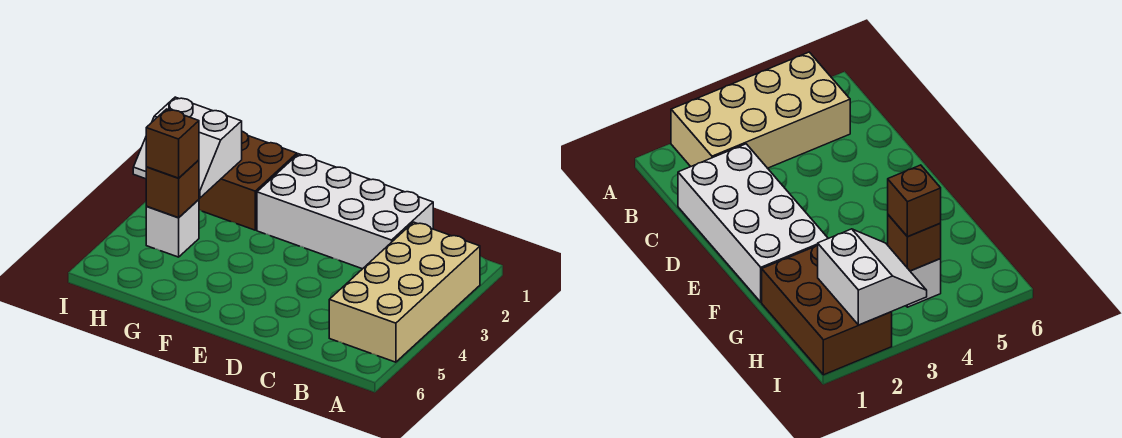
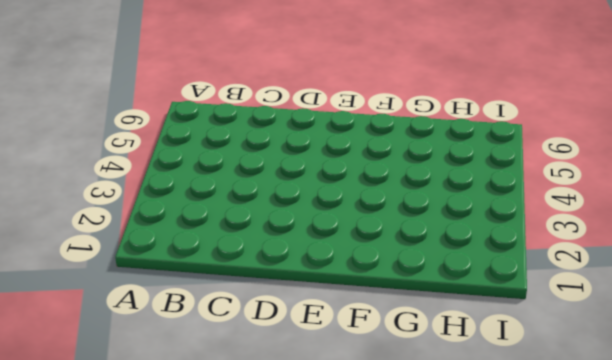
none -> tan brick A2:B5 level 1
none -> white brick C1:F2 level 1

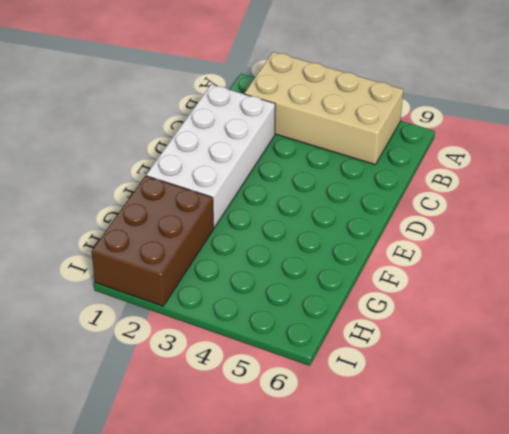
none -> white brick H4 level 1
none -> white slope H2:I3 level 2 top 2

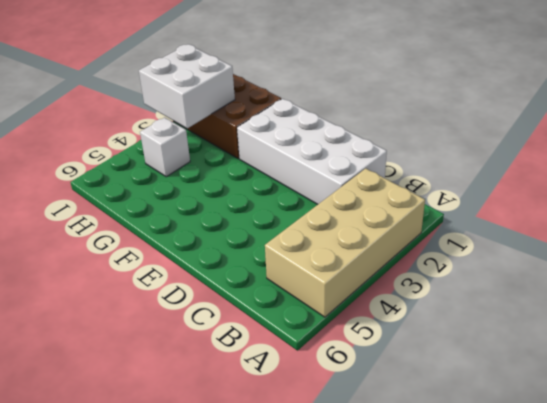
white brick H2:I3 level 2 -> white slope H2:I3 level 2 top 2
none -> brown brick H4 level 2
none -> brown brick H4 level 3

